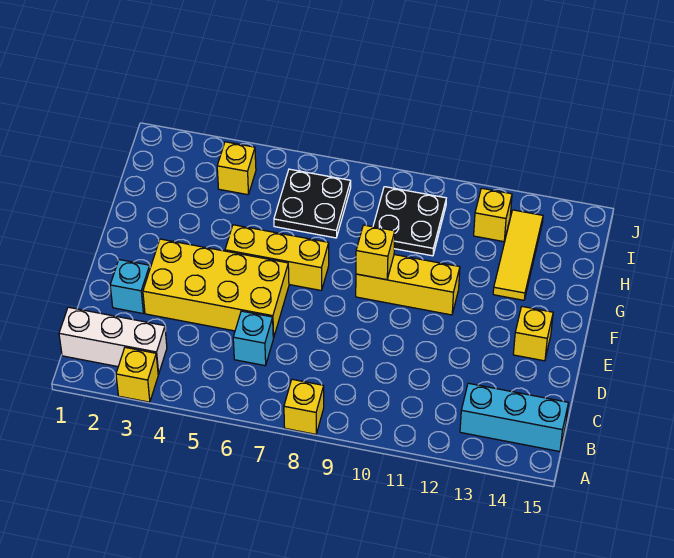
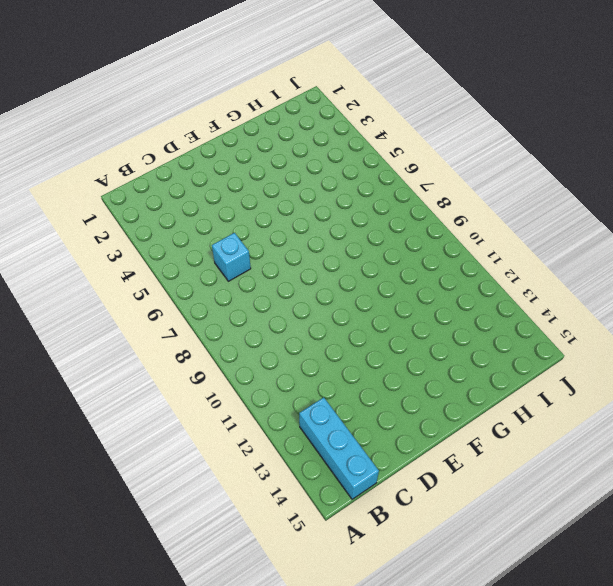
none -> yellow brick A3 level 1
none -> yellow brick A8 level 1
none -> white brick B1:B3 level 1

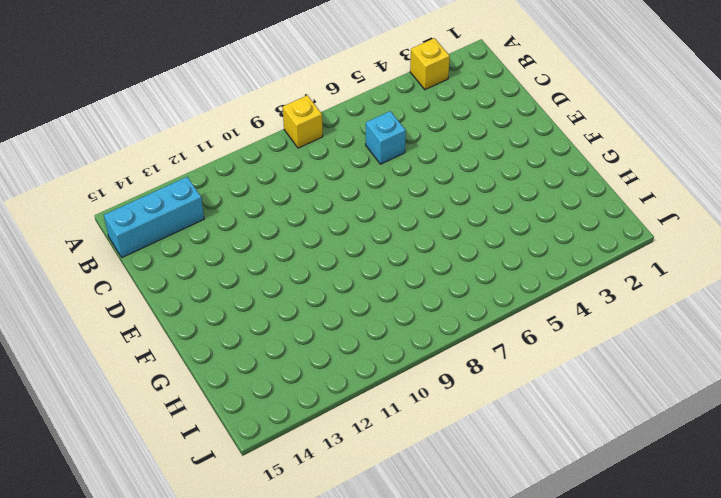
none -> white brick B1:B3 level 1
none -> cyan brick D2 level 1
none -> yellow brick D3:E6 level 1

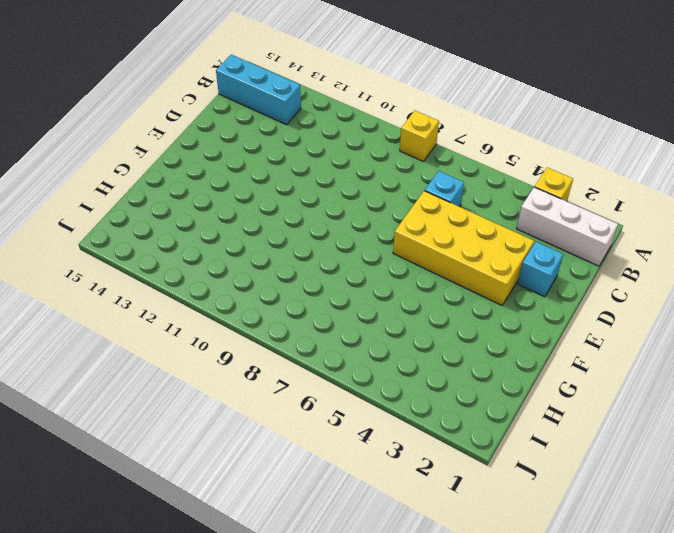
none -> yellow brick E14 level 1
none -> yellow brick F5:F7 level 1
none -> yellow brick F9:F11 level 1

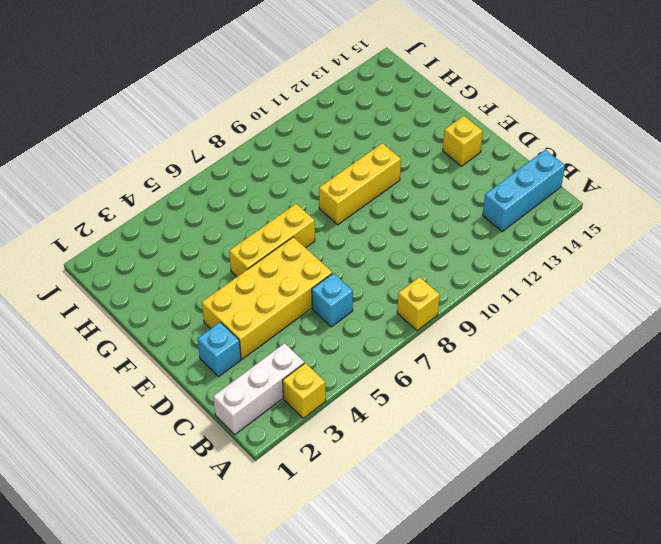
none -> yellow tile G13:I13 level 1
none -> black plate H6:I7 level 1
none -> black plate H9:I10 level 1

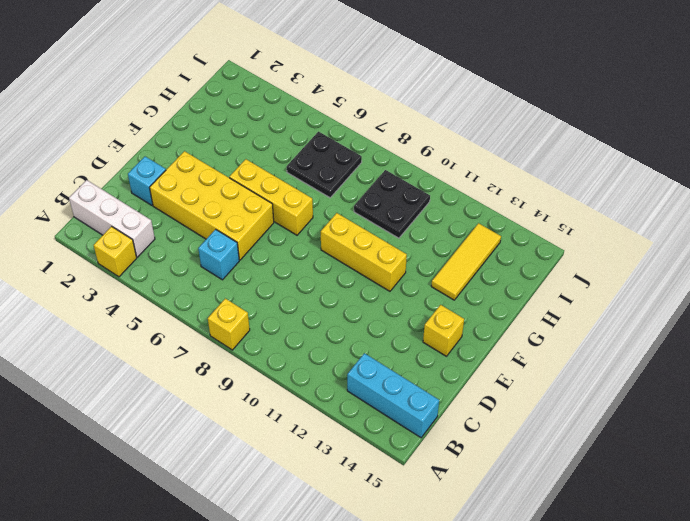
none -> yellow brick I4 level 1
none -> yellow brick I12 level 1
none -> yellow brick F9 level 2

